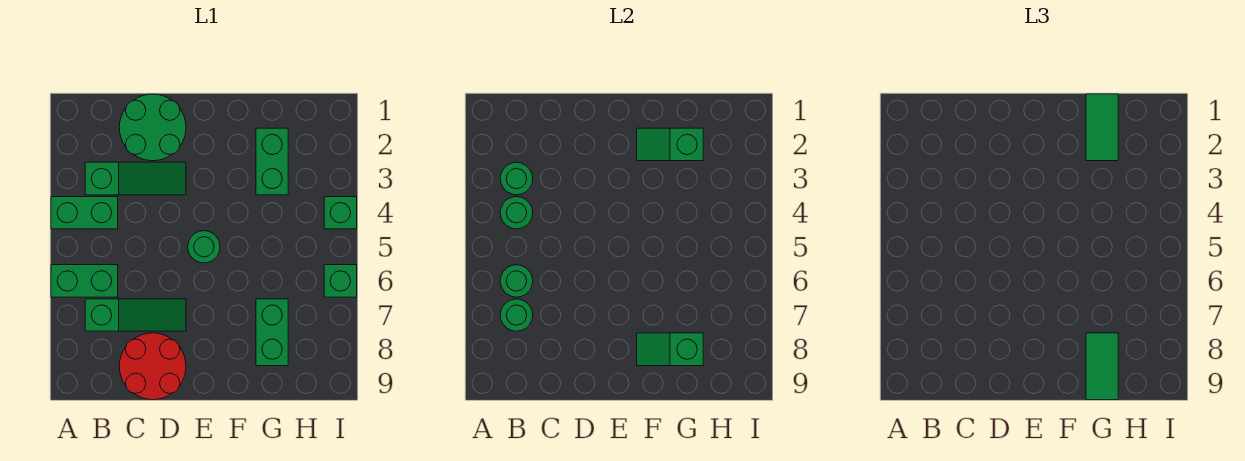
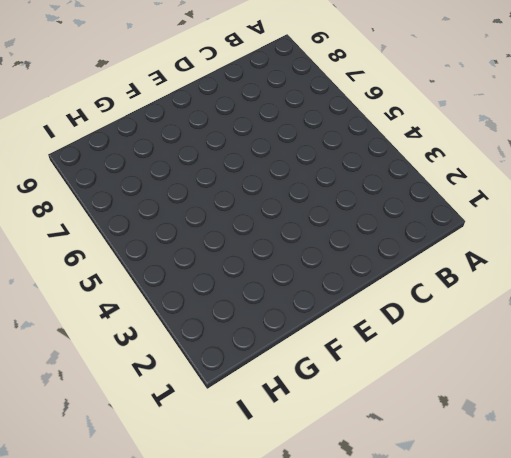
none -> green brick A4:B4 level 1
none -> green brick A6:B6 level 1
none -> green slope B3:D3 level 1 top B

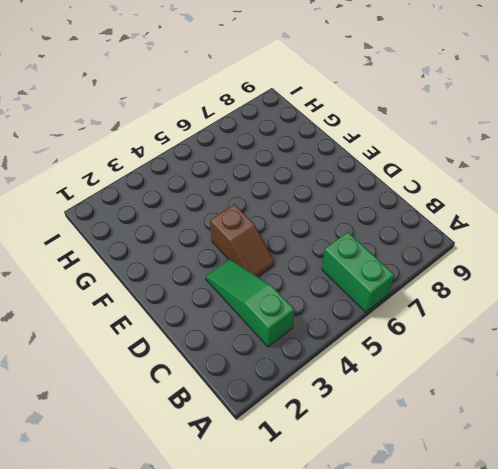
brown slope D4:E4 level 1 top E -> none
none -> green brick A4:B4 level 1
none -> green slope B7:D7 level 1 top B
none -> green round brick C1:D2 level 1

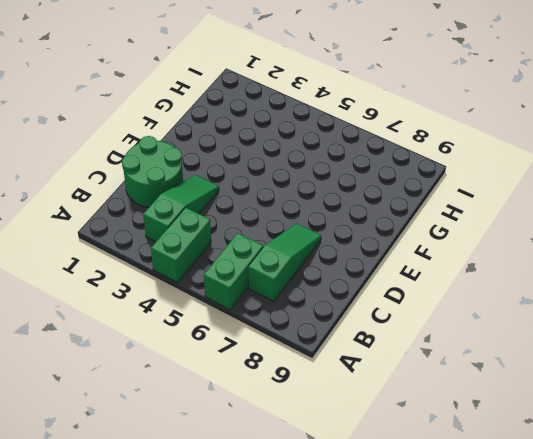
none -> red round brick C8:D9 level 1
none -> green round brick E5 level 1
none -> green brick G2:G3 level 1

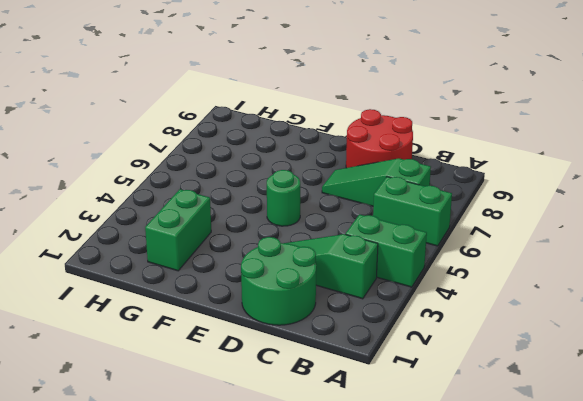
none -> green brick G7:G8 level 1
none -> green brick I4 level 1
none -> green brick I6 level 1

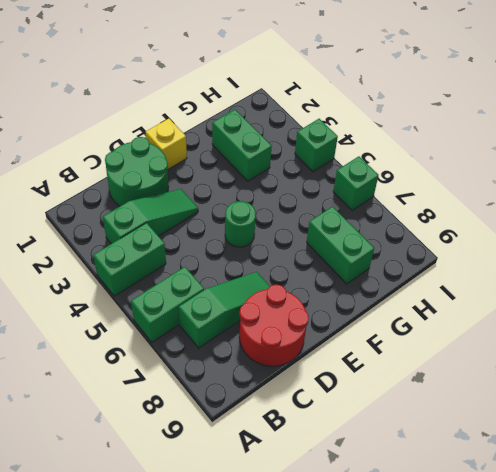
yellow brick E1 level 1 -> none
none -> green round brick B3 level 2
none -> green round brick B4 level 2
none -> green round brick B6 level 2

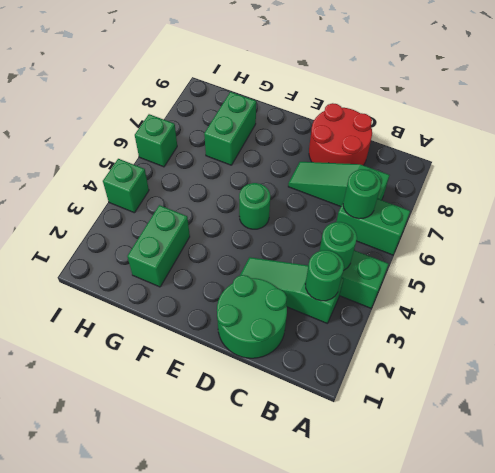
none -> green round brick B7 level 2
none -> green slope F2:G2 level 2 top G
none -> green slope F8:G8 level 2 top G

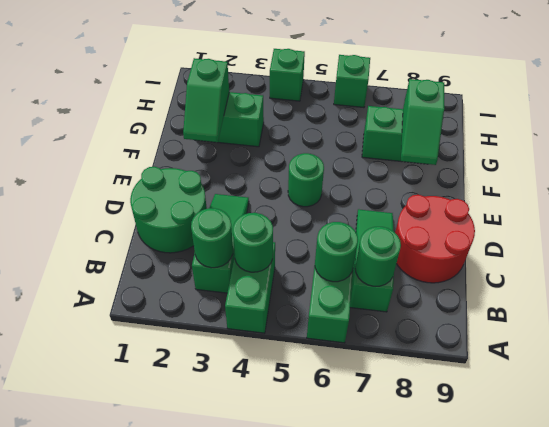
none -> green tile G1:G2 level 3
none -> green tile G8:G9 level 3

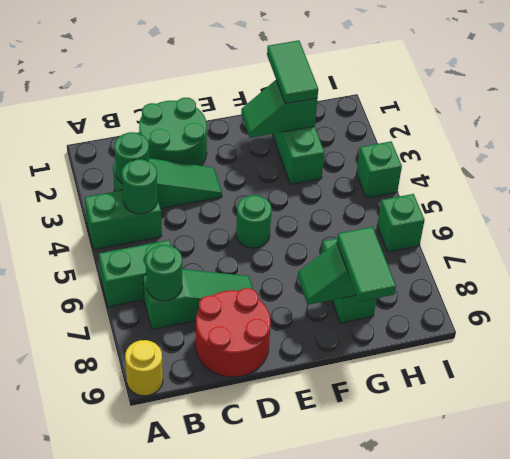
yellow round brick A9 level 1 -> none
none -> green round brick B6 level 2

